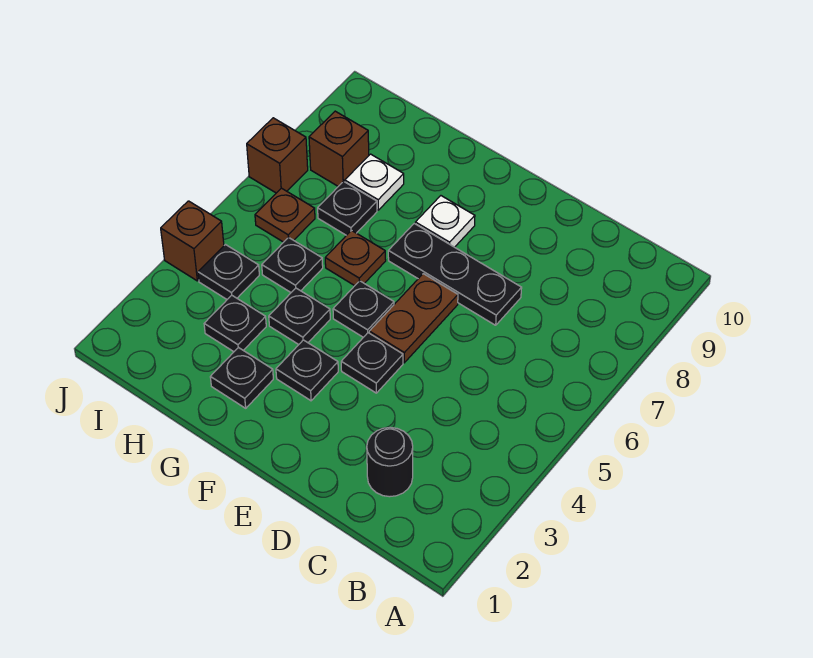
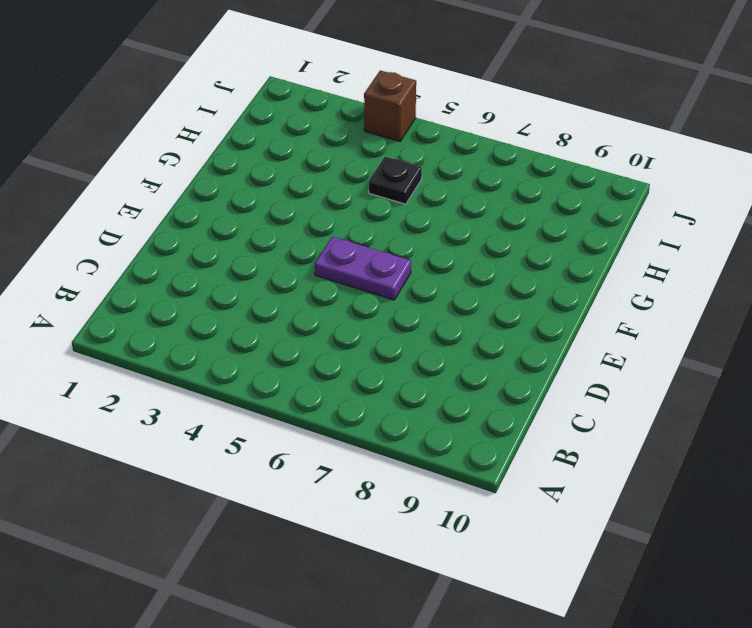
purple plate E5:E6 level 1 -> brown plate E5:E6 level 1
none -> black round brick C2 level 1
none -> black plate D7:F7 level 1
none -> black plate E4 level 1

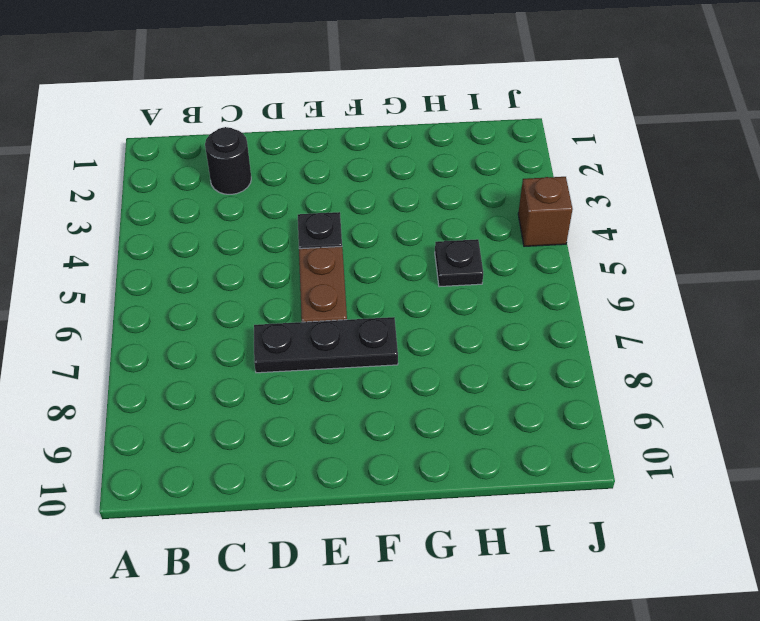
none -> black plate F3 level 1
none -> black plate F5 level 1
none -> white plate F8 level 1

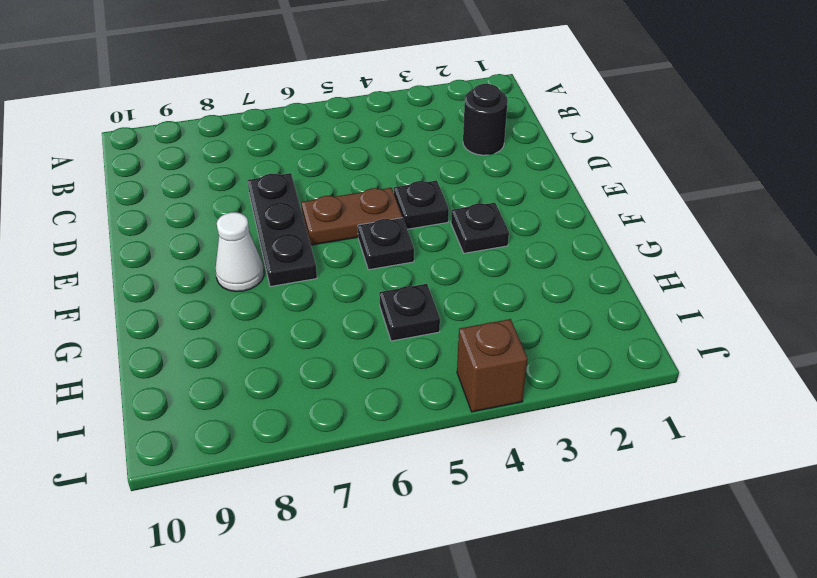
white cone F8 level 1 -> white plate F8 level 1
none -> black plate G2 level 1
none -> black plate G4 level 1
none -> brown plate G6 level 1

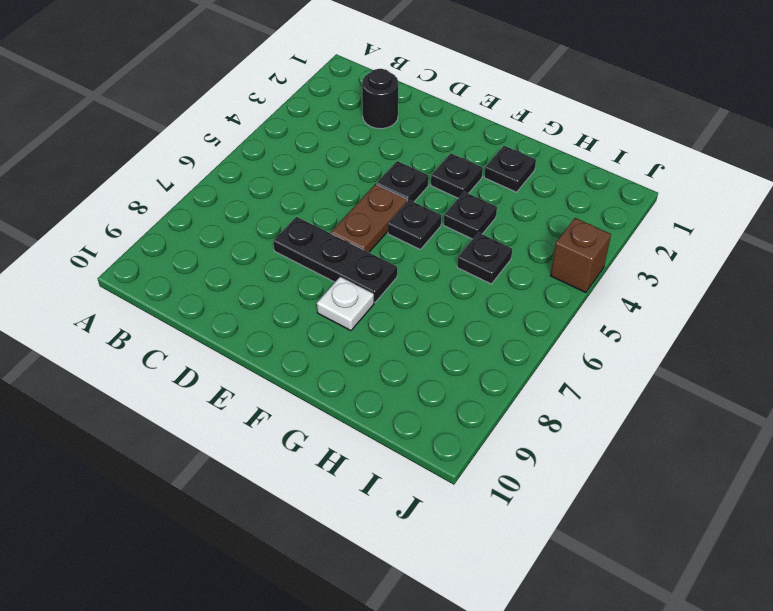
none -> brown plate G6 level 1
none -> black plate H3 level 1
none -> black plate H7 level 1

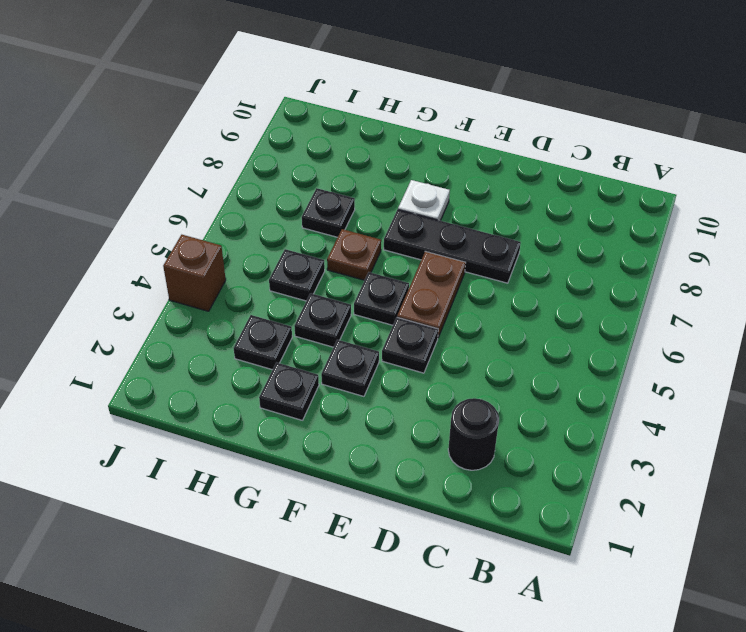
none -> white plate H8 level 1
none -> black plate I4 level 1
none -> brown plate I6 level 1

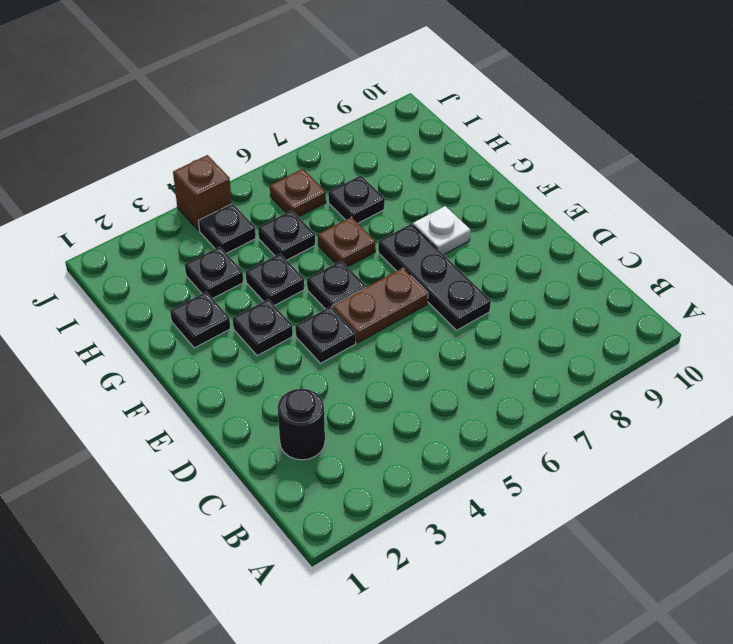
none -> white plate H8 level 1
none -> brown brick I8 level 1
none -> brown brick J7 level 1

